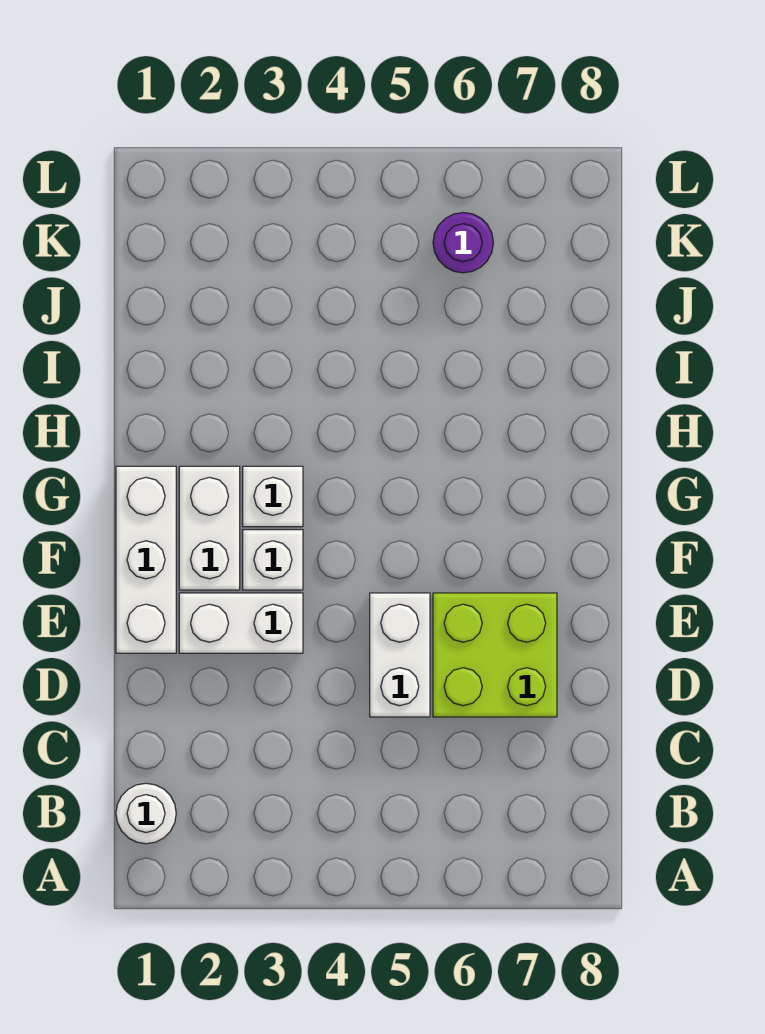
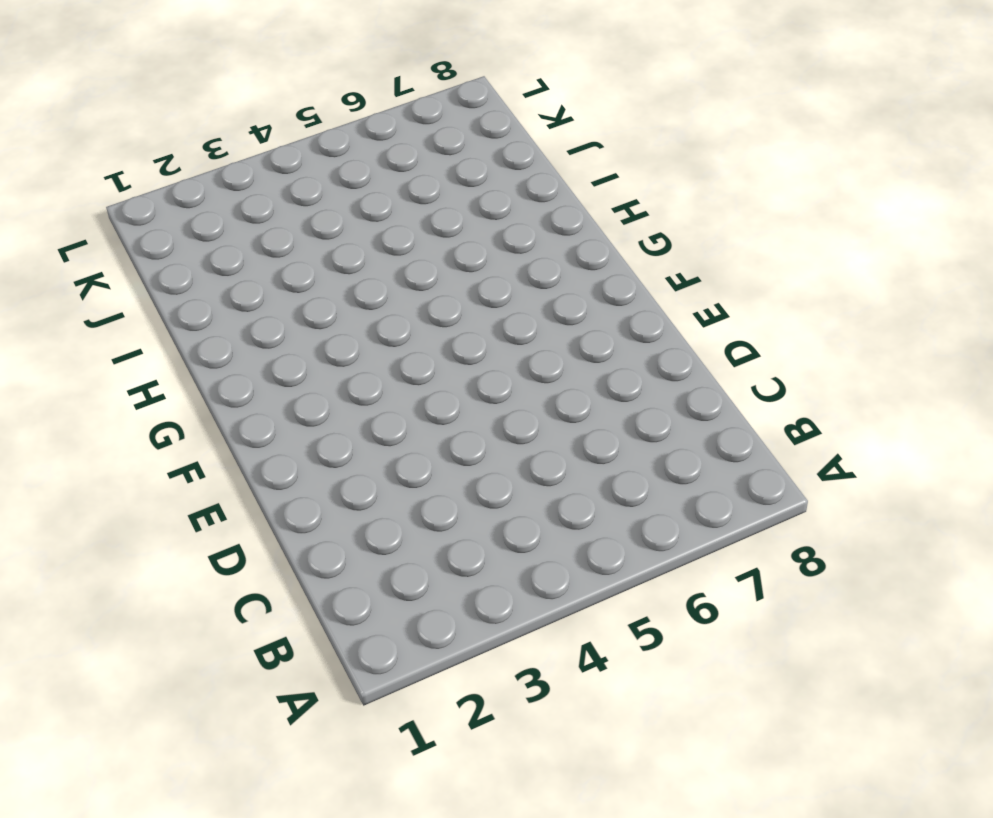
none -> white round brick B1 level 1
none -> white brick D5:E5 level 1

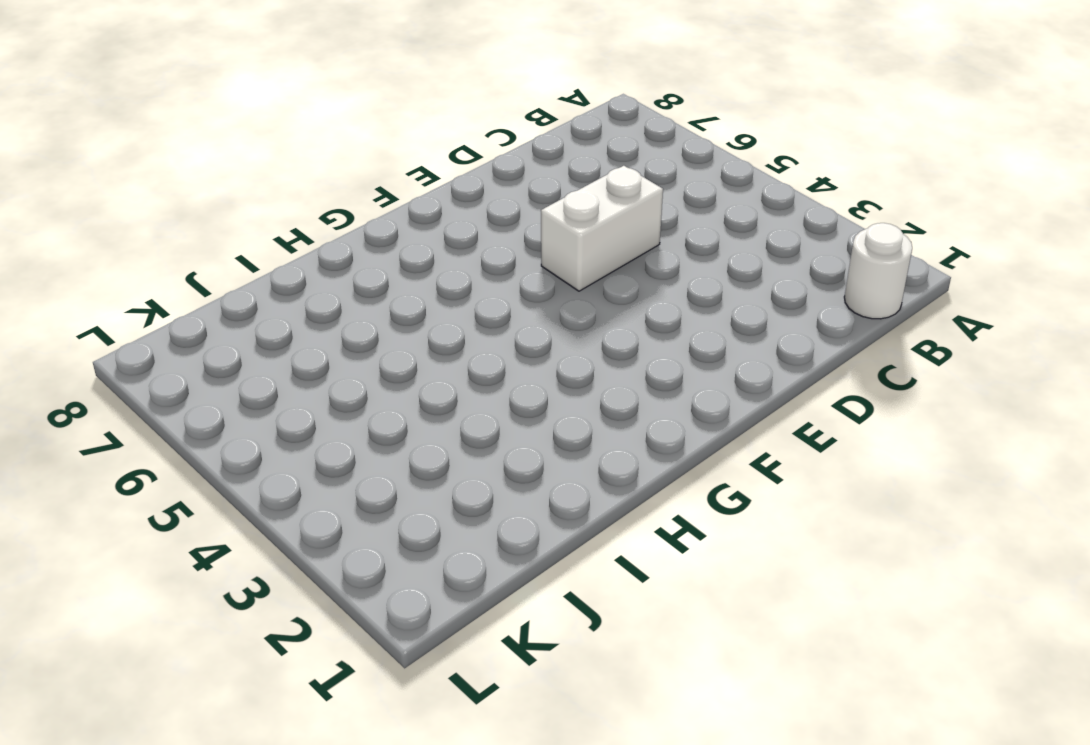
none -> lime brick D6:E7 level 1
none -> white brick E1:G1 level 1

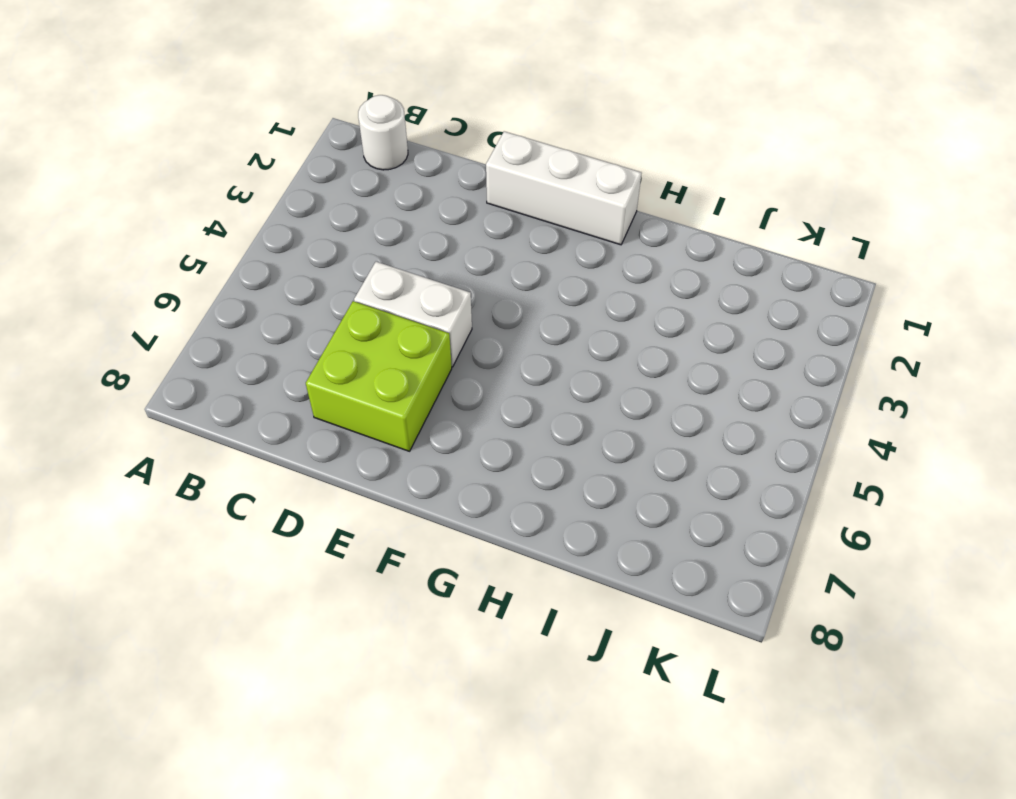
none -> white brick E2:E3 level 1
none -> white brick F2:G2 level 1

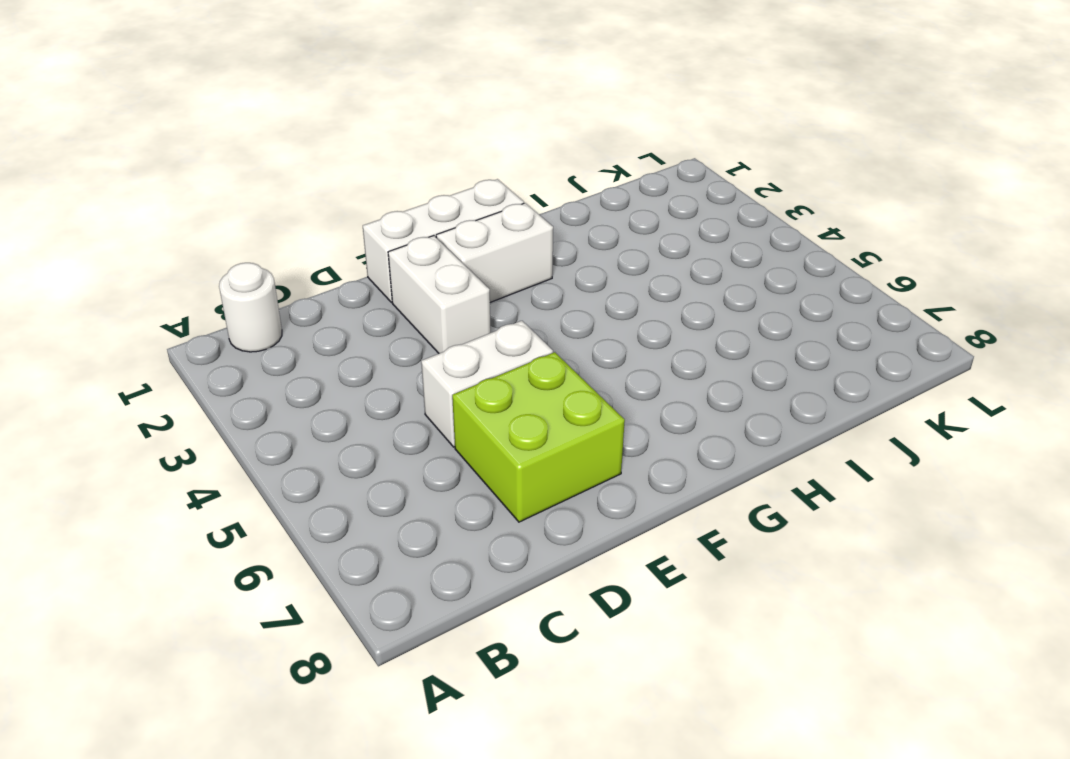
none -> white brick F3 level 1
none -> white brick G3 level 1

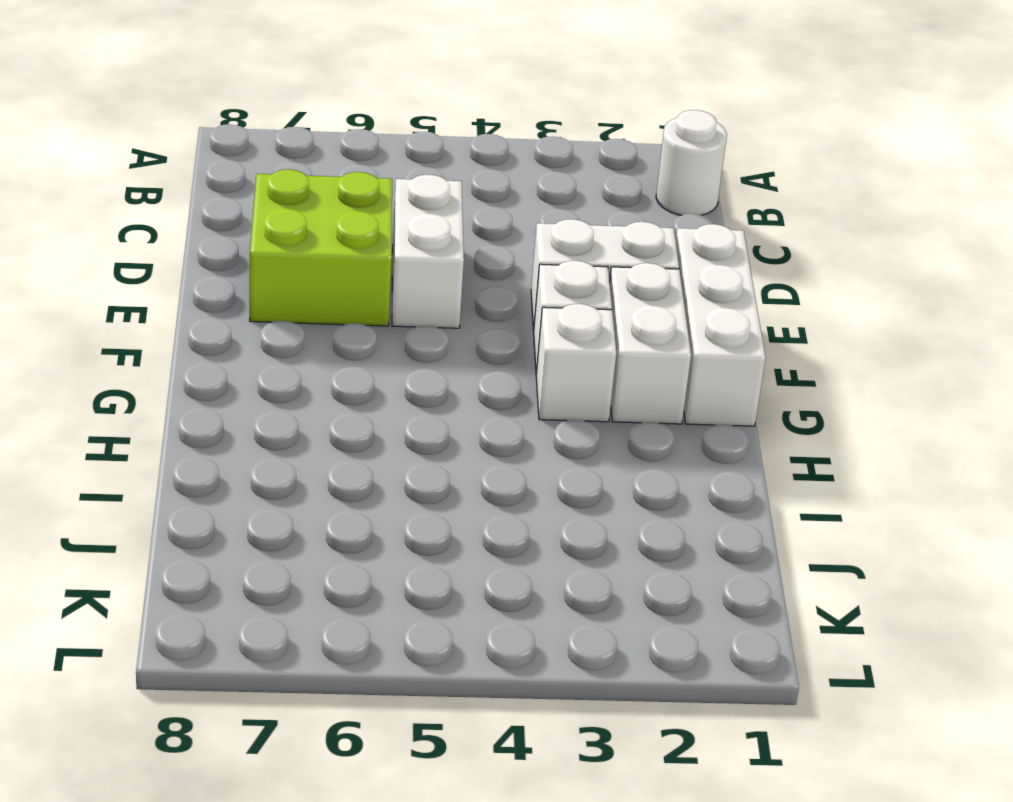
none -> purple round brick K6 level 1

